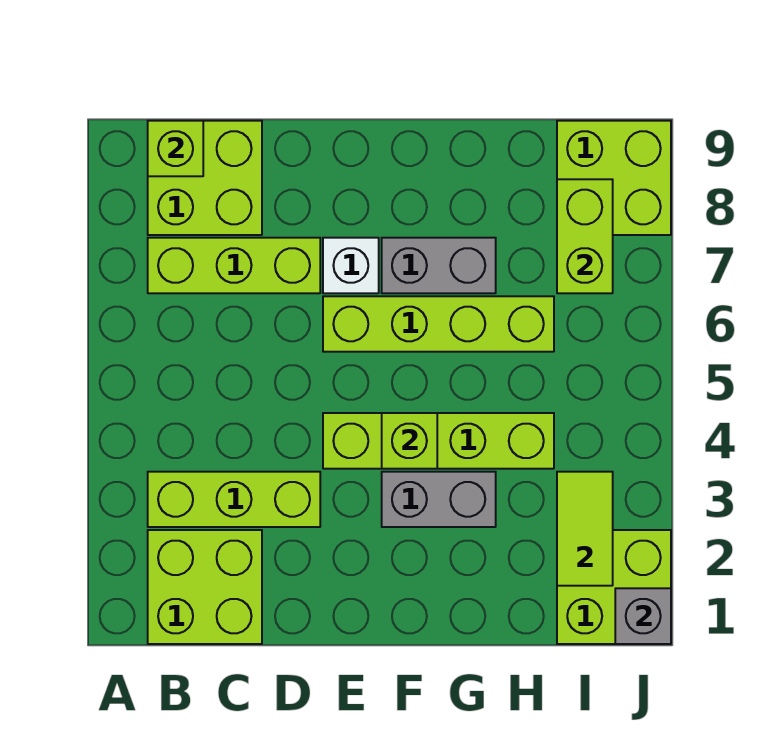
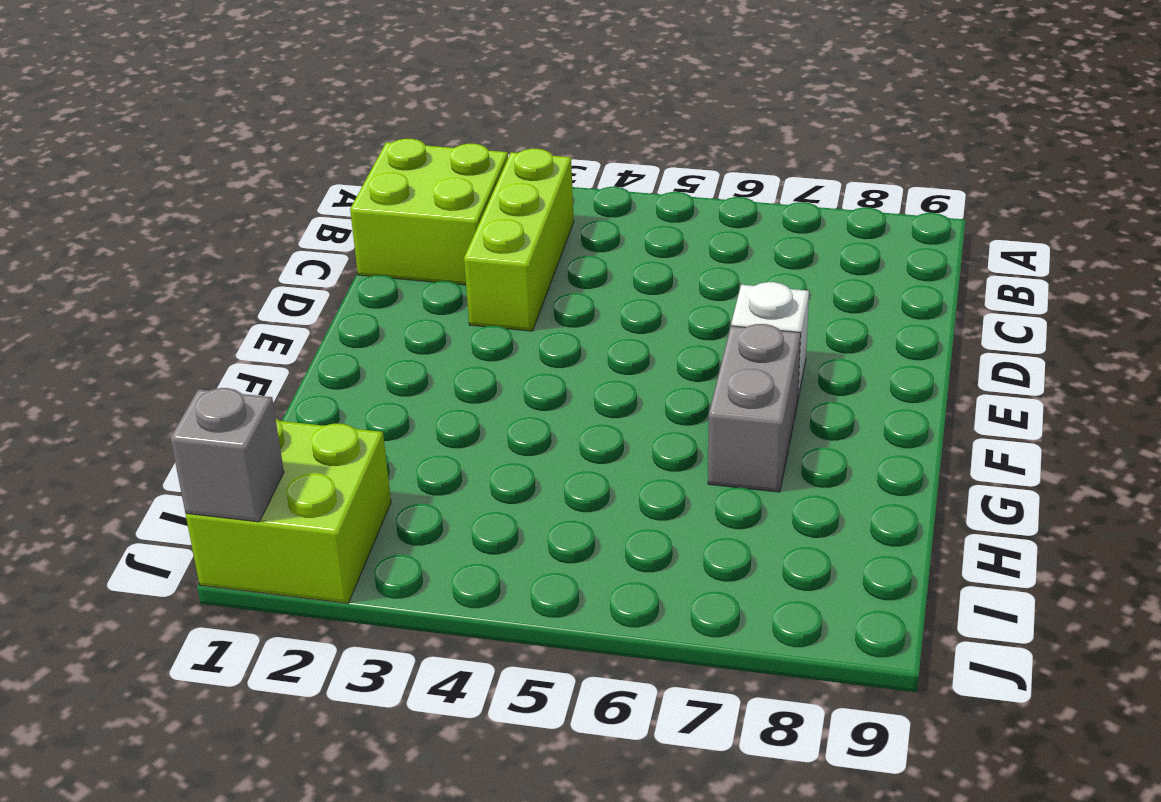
none -> lime brick B7:D7 level 1
none -> lime brick B8:C9 level 1
none -> lime brick E4:H4 level 1

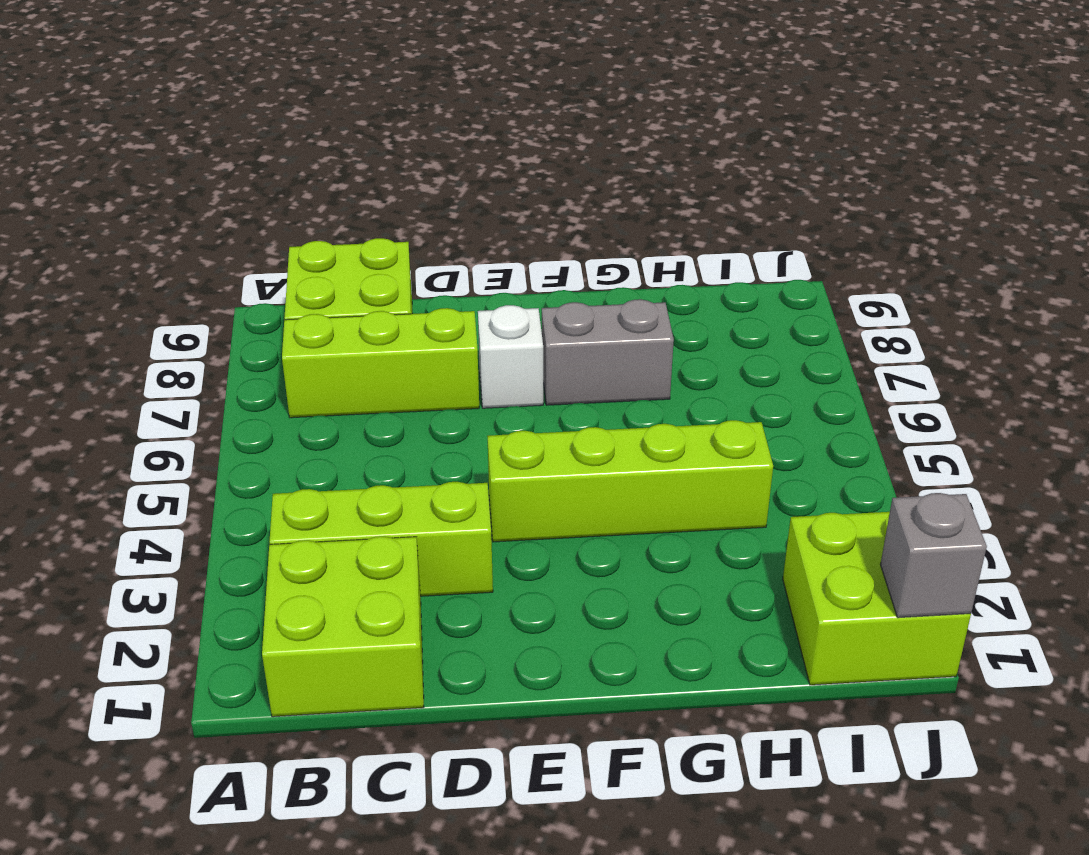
none -> lime brick E6:H6 level 1
none -> grey brick F3:G3 level 1
none -> lime brick I8:J9 level 1

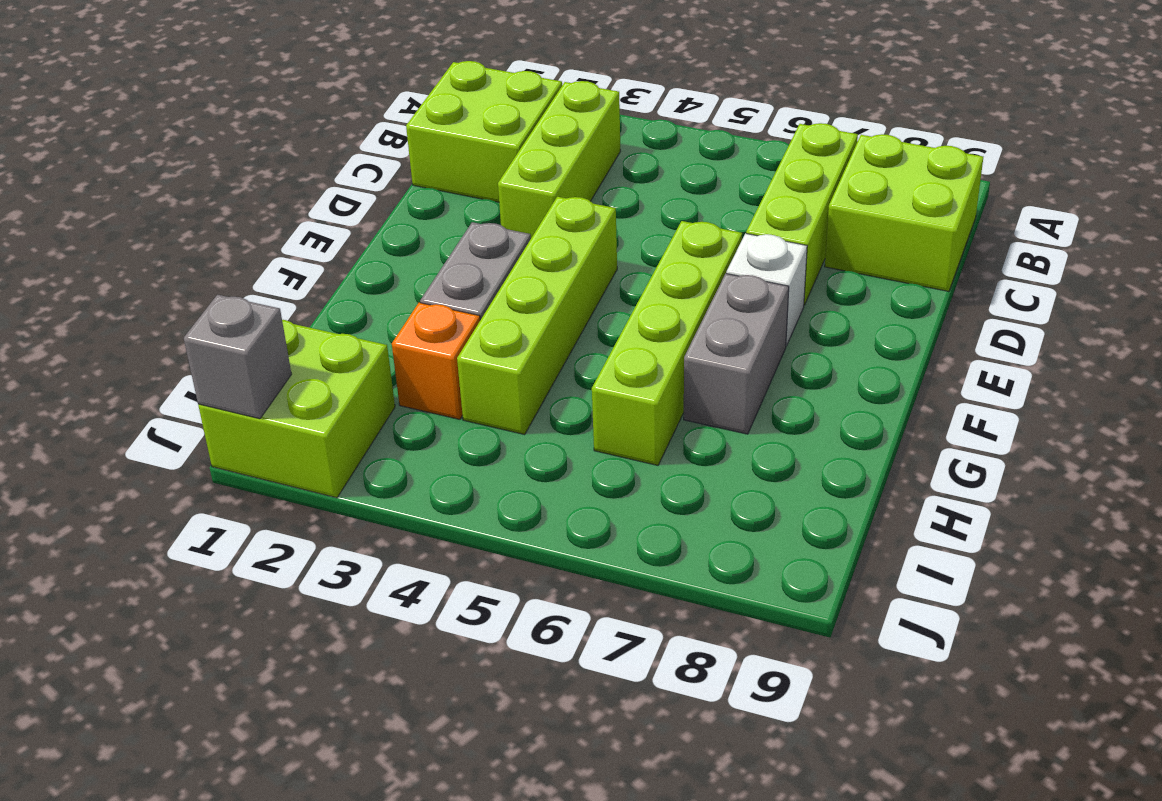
orange brick H3 level 1 -> none
none -> lime brick I8:J9 level 1
none -> lime brick B9 level 2
none -> lime brick F4 level 2

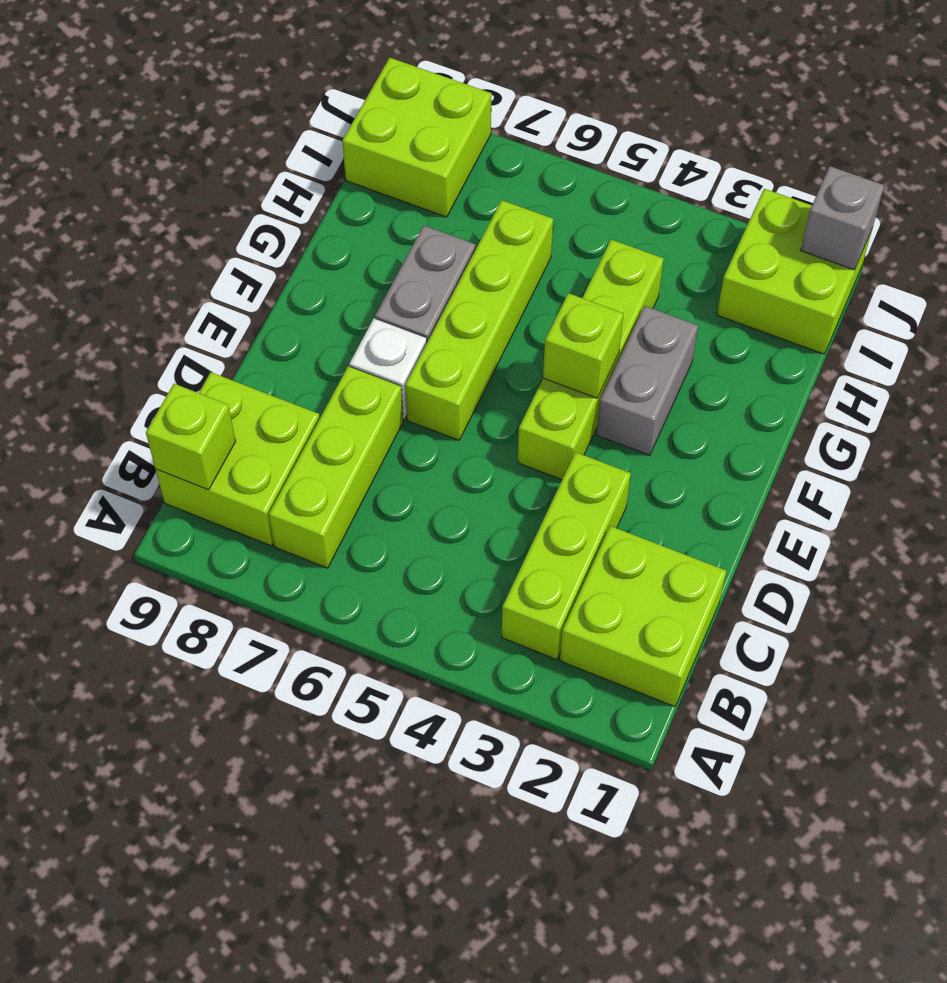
none -> lime tile I2:I3 level 2
none -> lime brick I7:I8 level 2

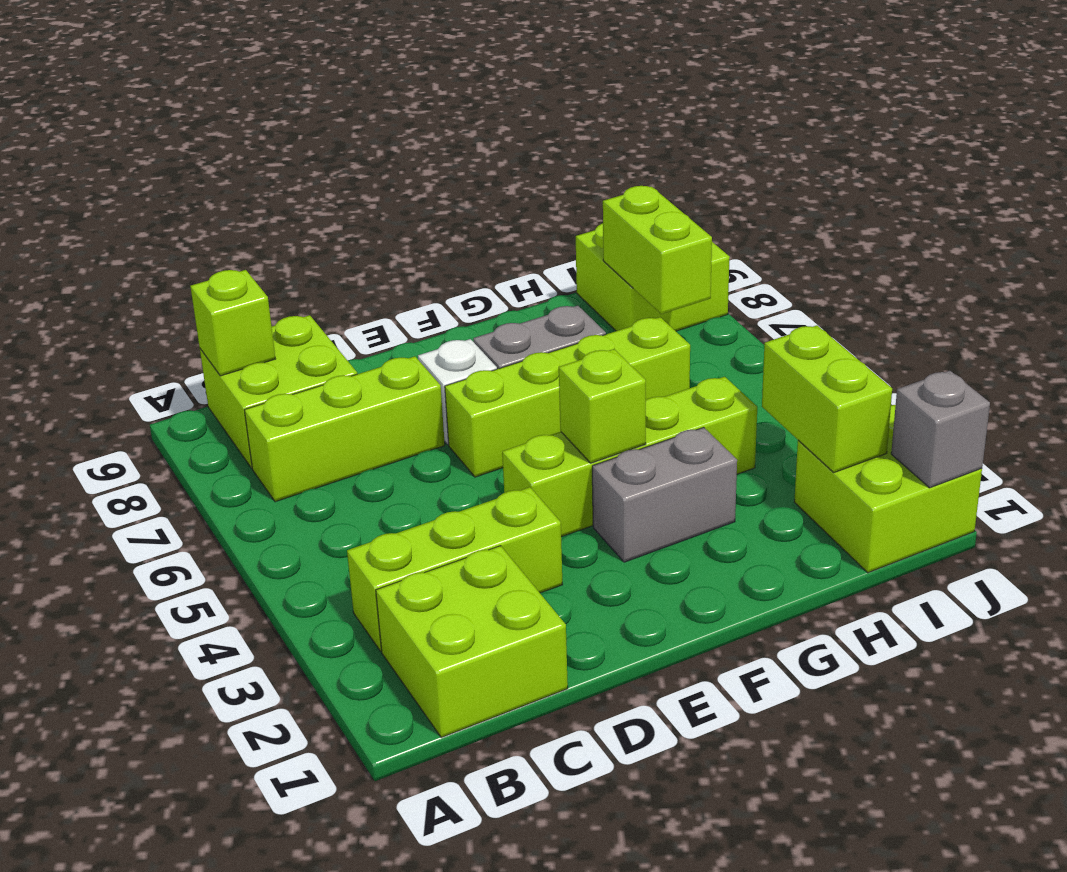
lime brick I2:I3 level 2 -> lime tile I2:I3 level 2

